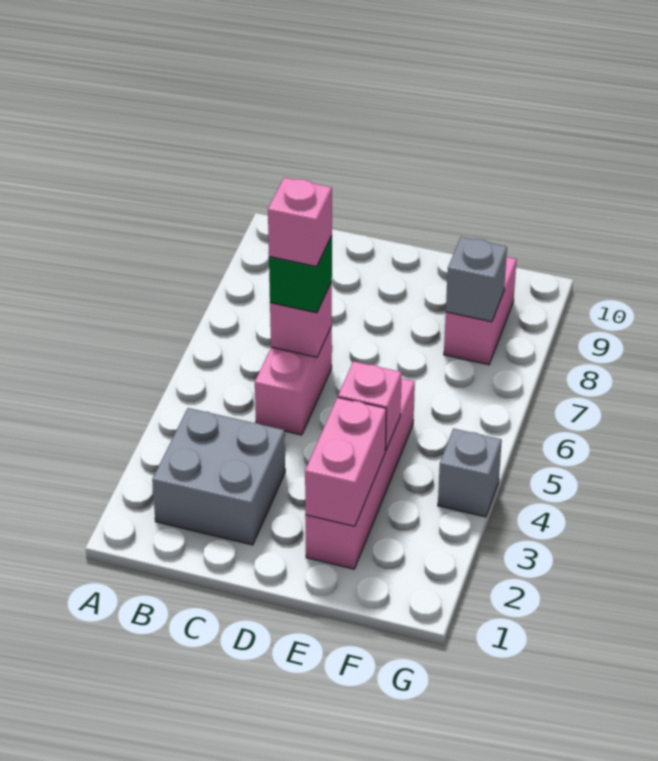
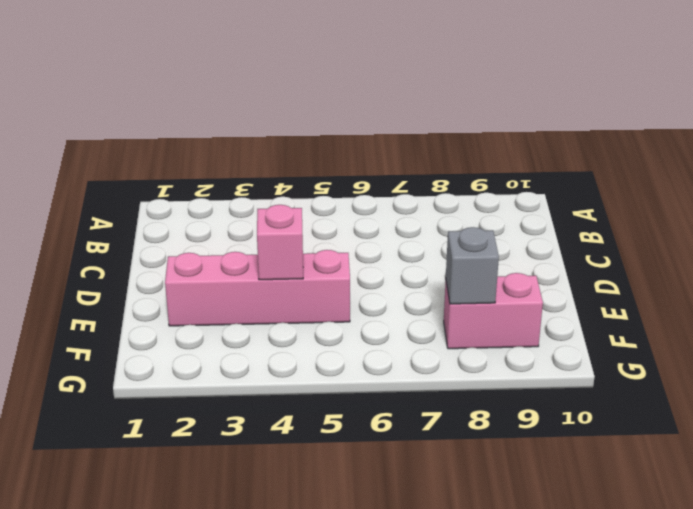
none -> grey brick B2:C3 level 1
none -> pink brick C5:C6 level 1

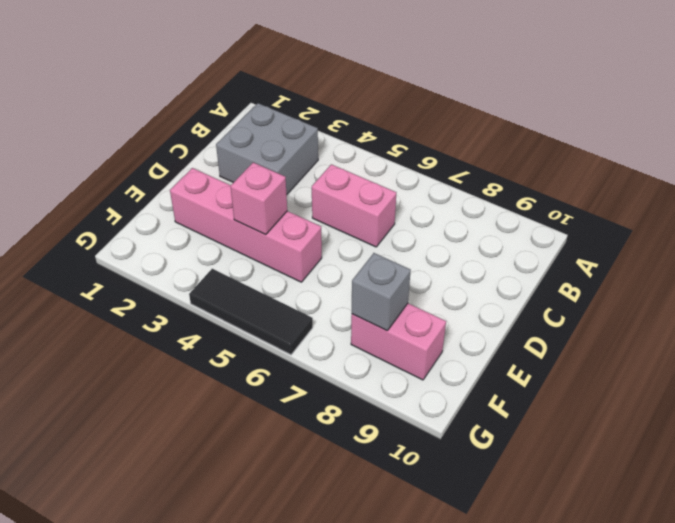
black tile G4:G6 level 1 -> grey brick G4 level 1
none -> pink brick C6 level 2
none -> pink brick E2:E3 level 2

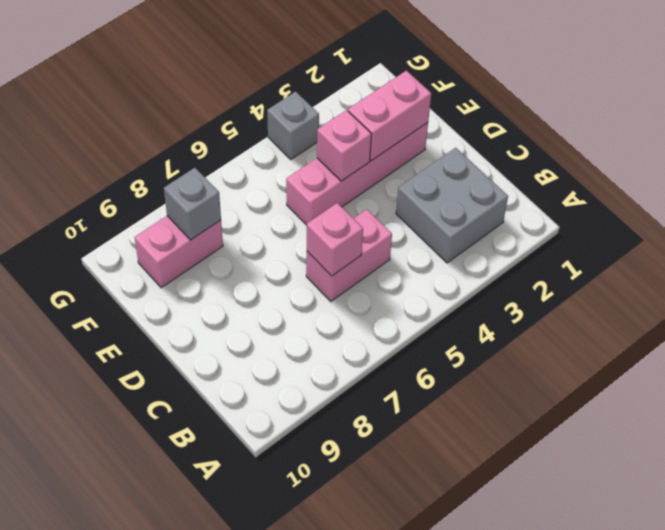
none -> green brick C6 level 3
none -> pink brick C6 level 4

